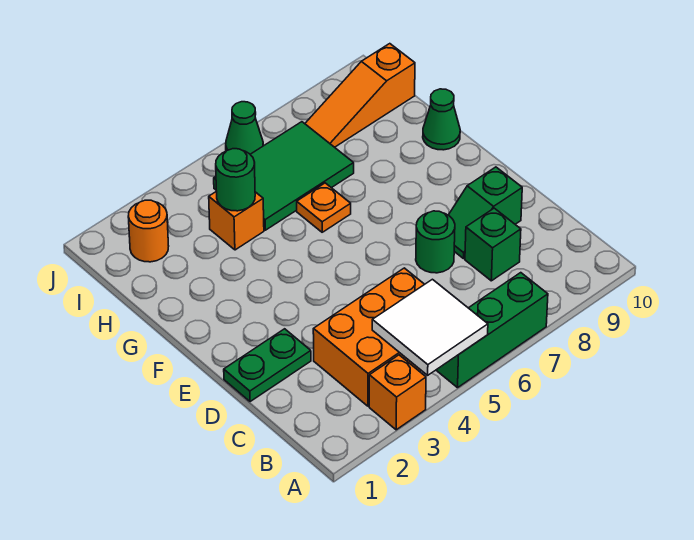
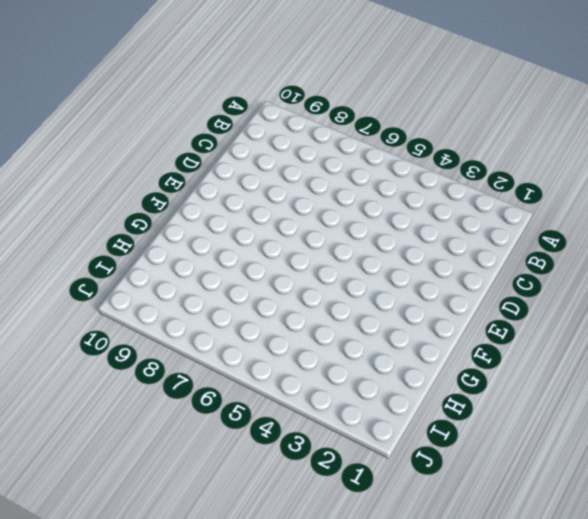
none -> orange brick A3 level 1
none -> green brick A5:A7 level 1
none -> orange brick B3:C5 level 1

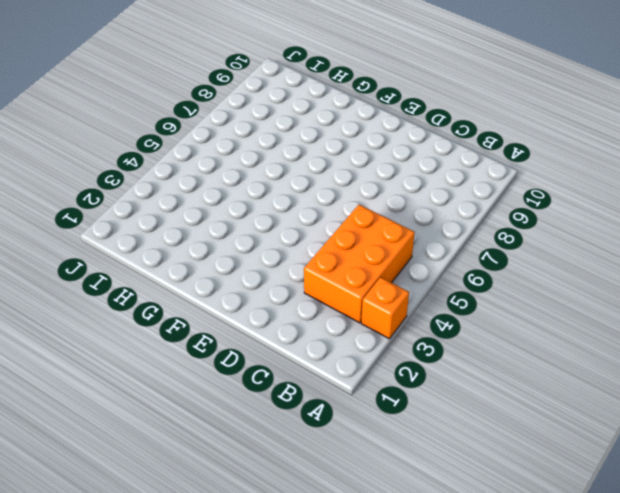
none -> green brick A5:A7 level 1
none -> green brick C8 level 1
none -> green plate D1:D2 level 1

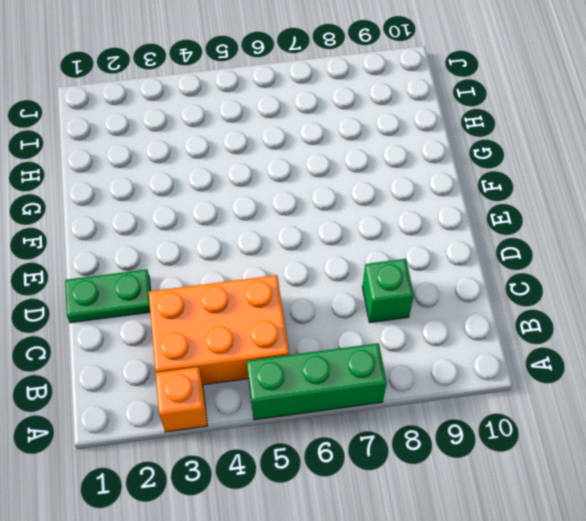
none -> green round brick D7 level 1
none -> green slope D8:D9 level 1 top 9
none -> orange plate G6 level 1

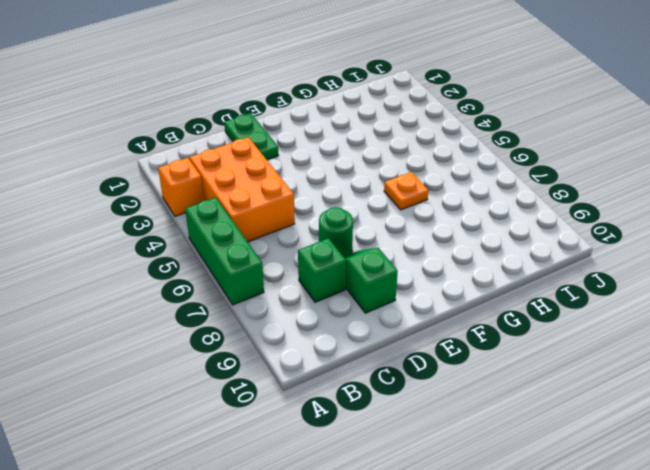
none -> green cone G10 level 1
none -> orange brick H4 level 1
none -> green tile H5:I7 level 1

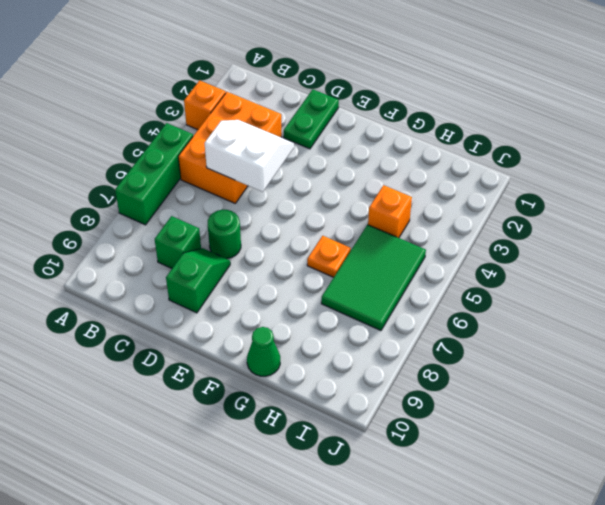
white slope C4:D5 level 2 top 5 -> none
none -> orange round brick I2 level 1
none -> orange slope I8:I10 level 1 top 10
none -> green cone J6 level 1

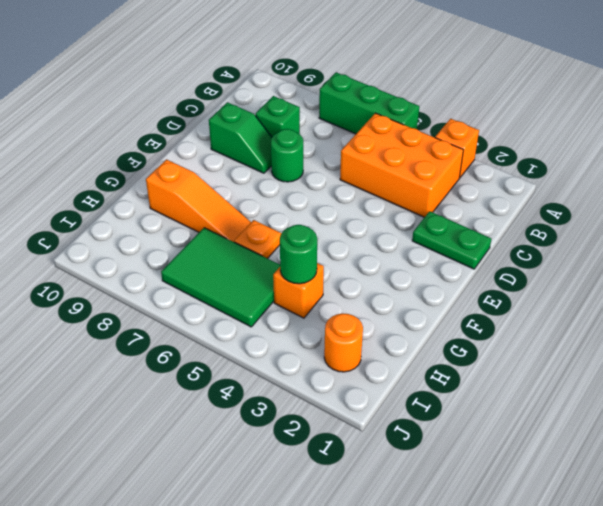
orange slope G7:G9 level 1 top 9 -> orange slope I8:I10 level 1 top 10
none -> green cone G10 level 1
none -> green cone J6 level 1
none -> white tile A4:B5 level 2

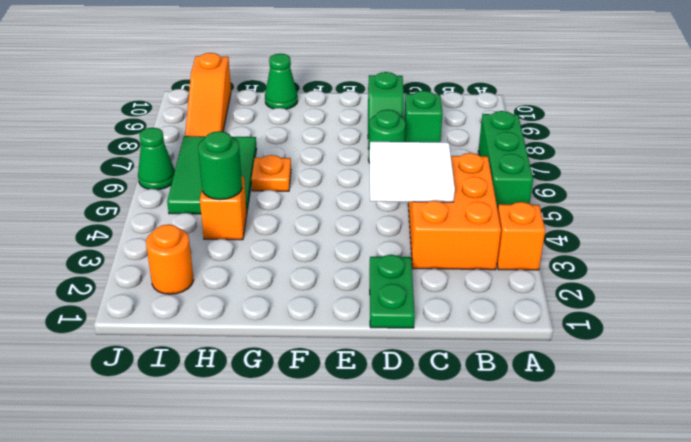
white tile C4:D5 level 2 -> white tile A4:B5 level 2

